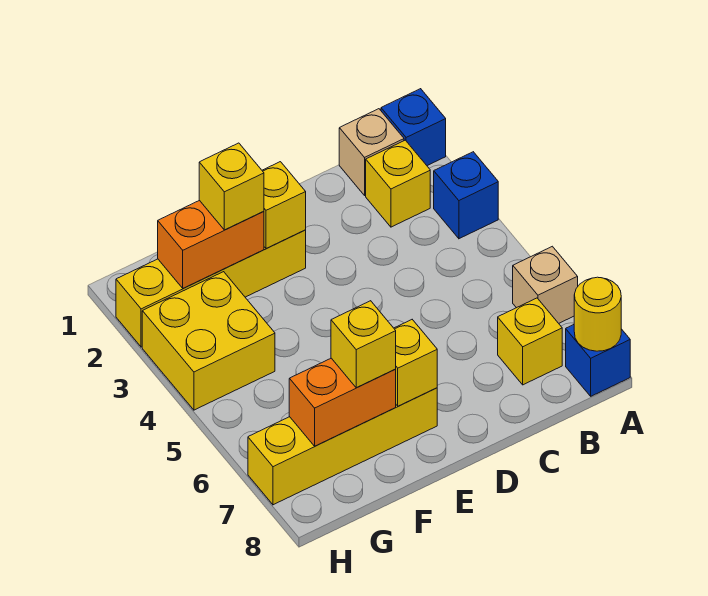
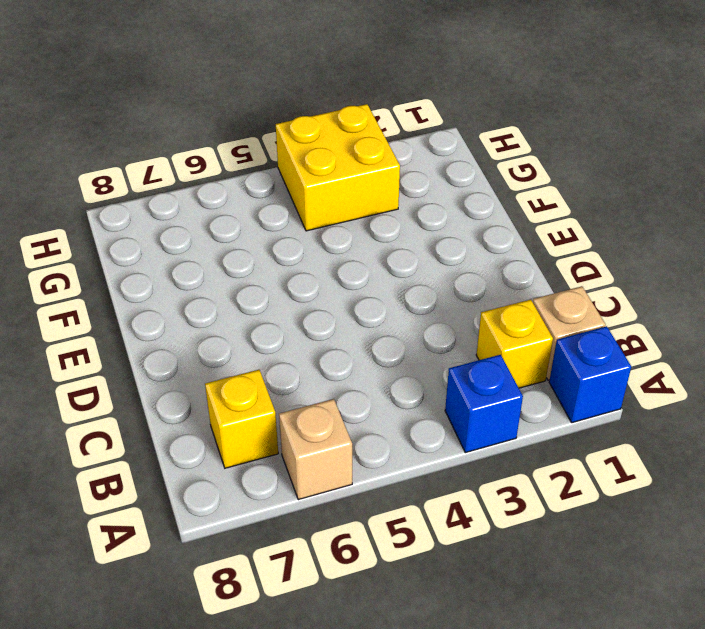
none -> blue brick A8 level 1
none -> yellow brick E2:H2 level 1
none -> yellow brick E7:H7 level 1

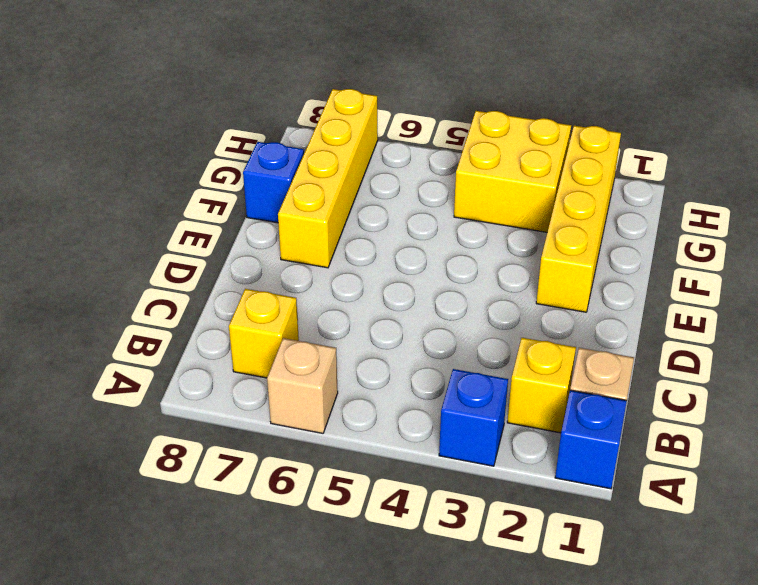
blue brick F8 level 1 -> blue brick A8 level 1
none -> yellow round brick A8 level 2
none -> yellow brick E2 level 2
none -> yellow brick E7 level 2

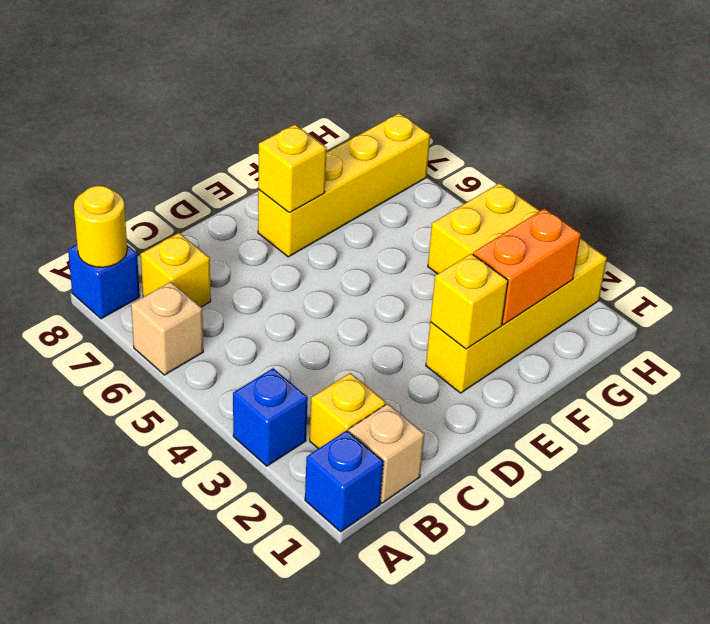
none -> orange brick F7:G7 level 2
none -> yellow brick F2 level 3
none -> yellow brick F7 level 3

